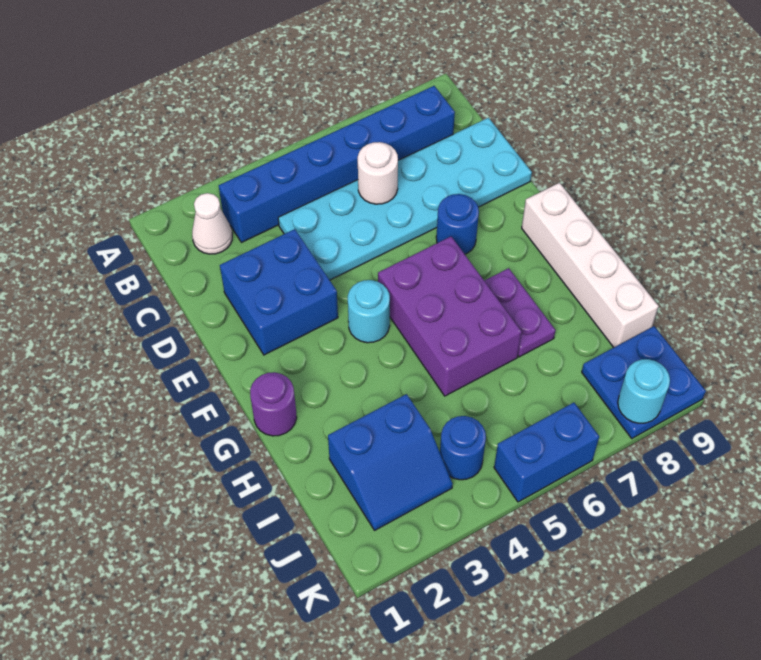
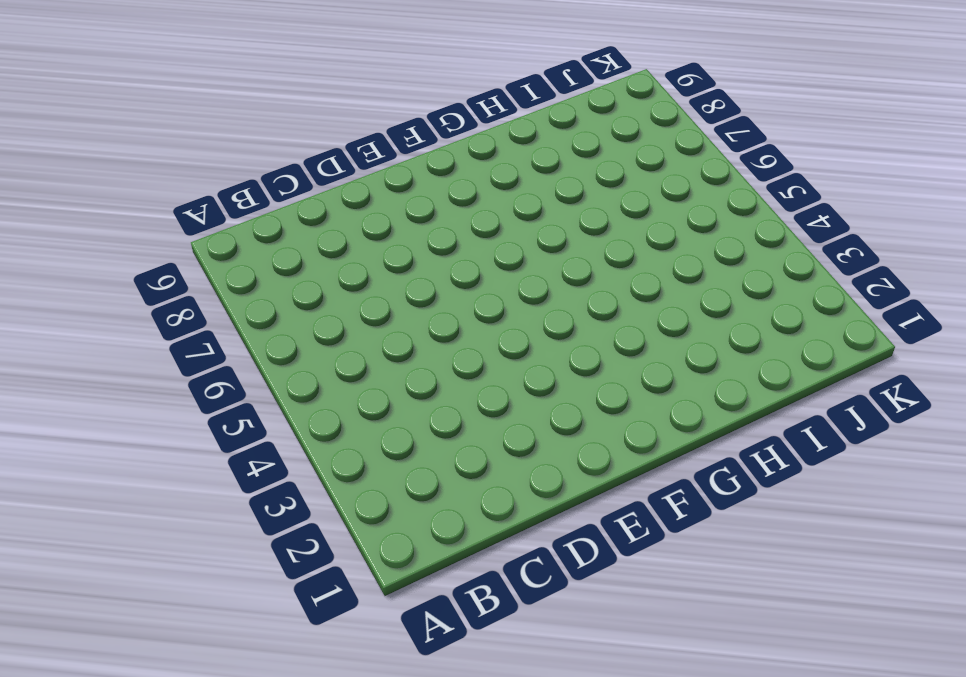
none -> white cone B2 level 1
none -> blue brick B3:B8 level 1
none -> cyan plate C4:D9 level 1

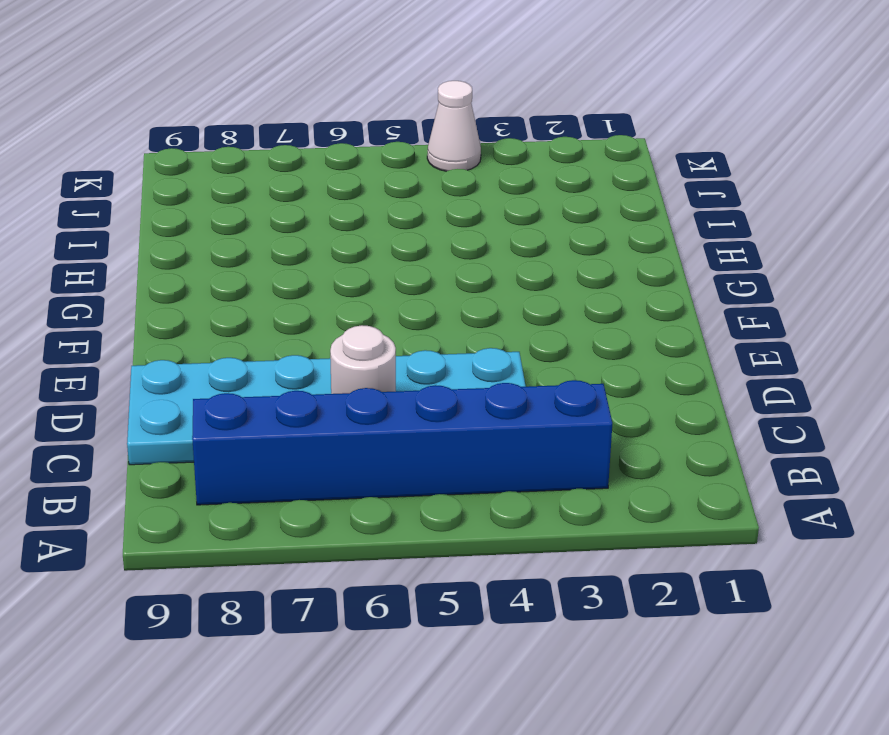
white cone K4 level 1 -> white cone B2 level 1
none -> blue brick D2:E3 level 1
none -> blue round brick E7 level 1
none -> cyan round brick F4 level 1

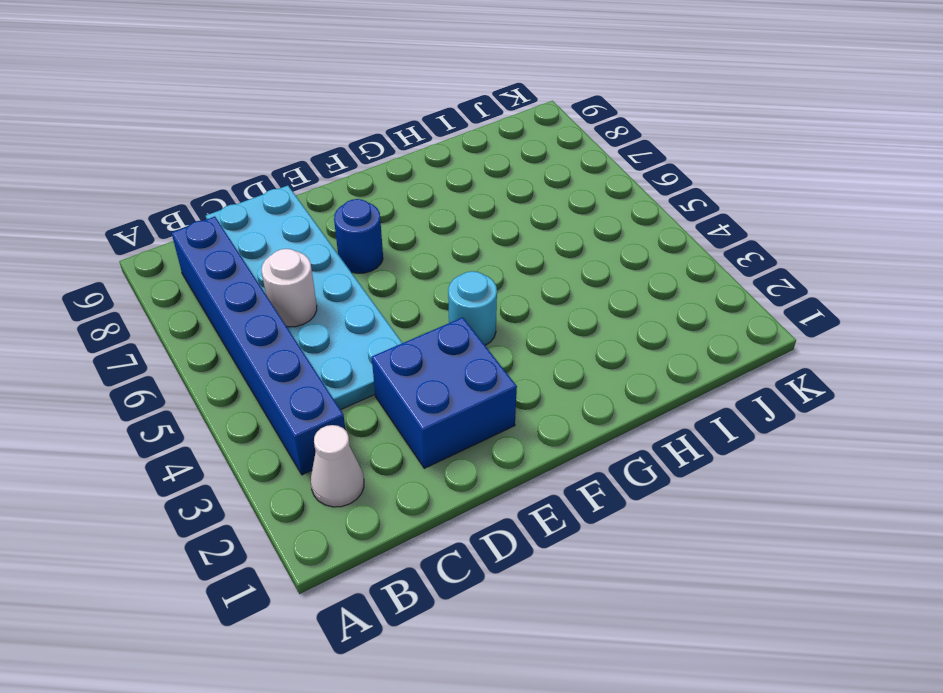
none -> purple brick F5:H6 level 1
none -> white brick F9:I9 level 1
none -> purple round brick G1 level 1

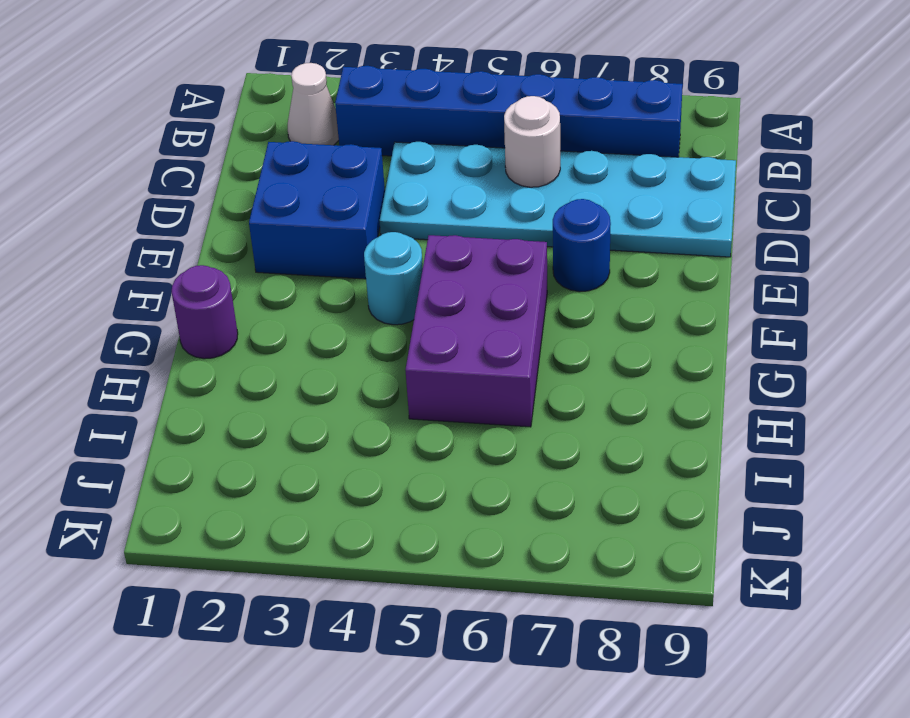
none -> white brick F9:I9 level 1
none -> purple plate G7:H7 level 1
none -> blue slope I2:J3 level 1 top I

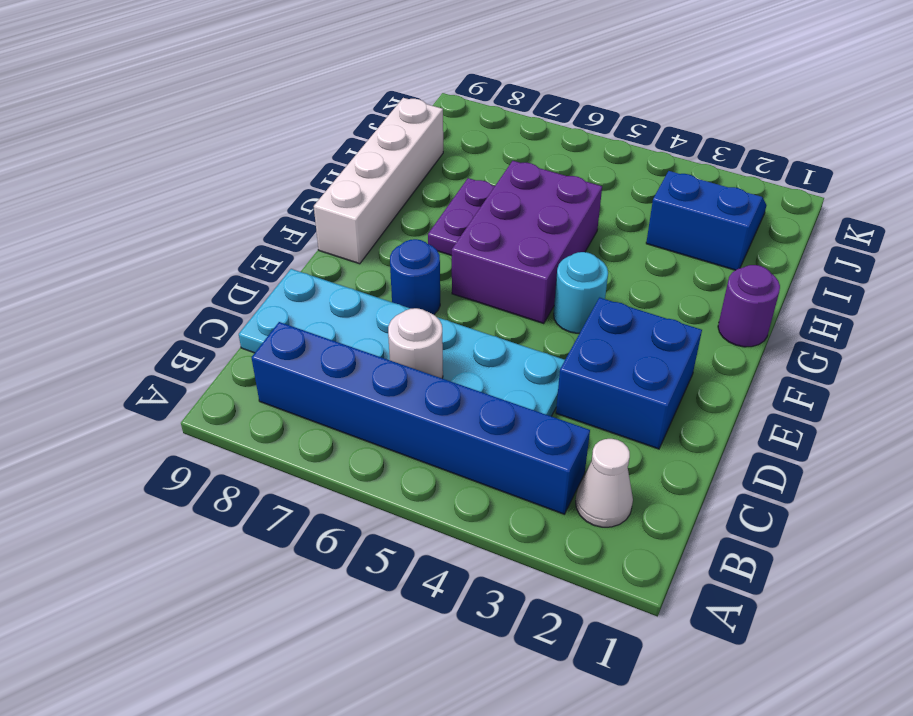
none -> blue round brick J4 level 1
none -> blue plate J8:K9 level 1
none -> blue brick K5:K6 level 1

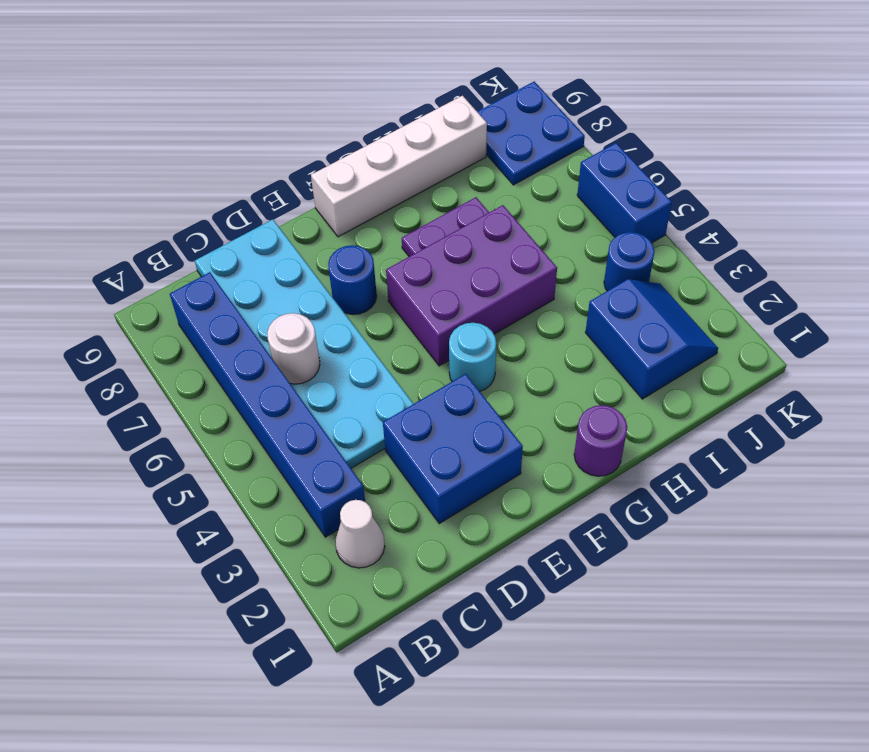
none -> cyan round brick K8 level 2

